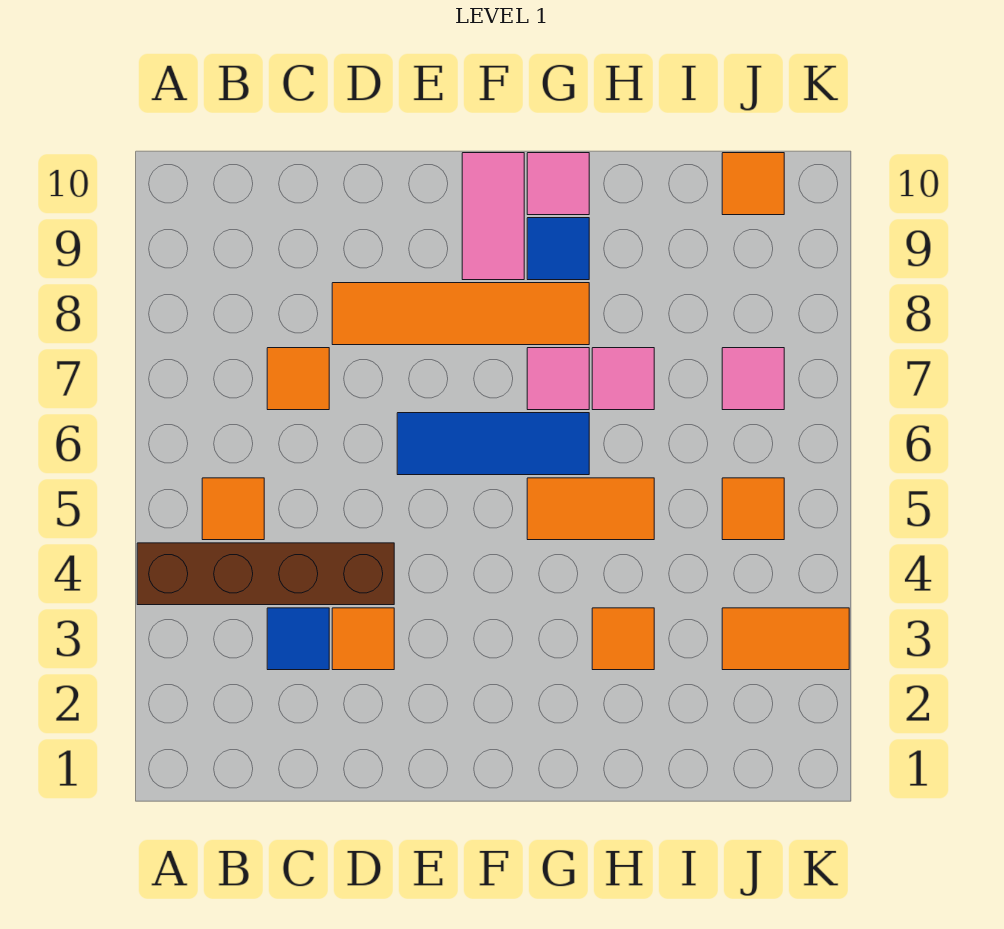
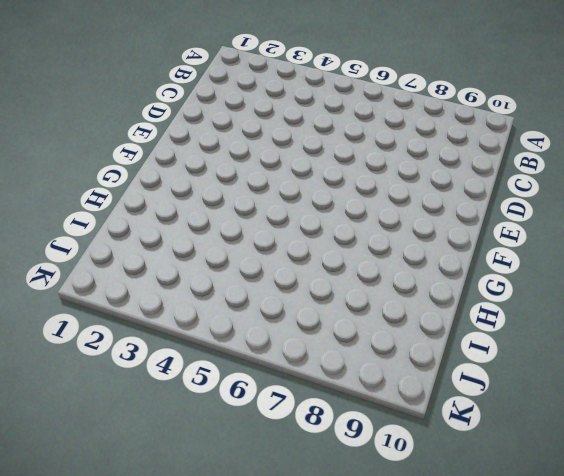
none -> brown brick A4:D4 level 1
none -> orange tile B5 level 1
none -> blue tile C3 level 1

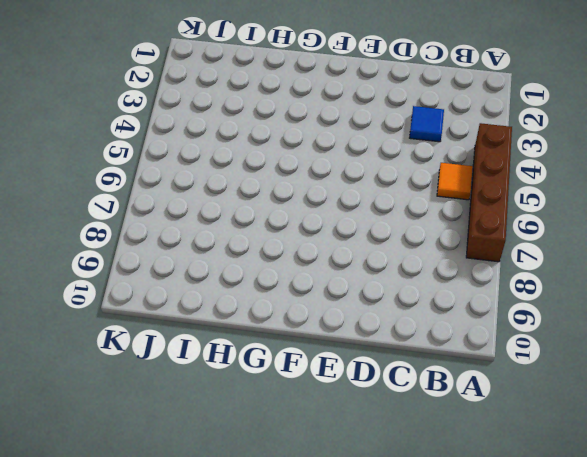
brown brick A4:A7 level 1 -> brown brick A4:D4 level 1
none -> orange tile C7 level 1
none -> orange tile D3 level 1
none -> orange tile D8:G8 level 1

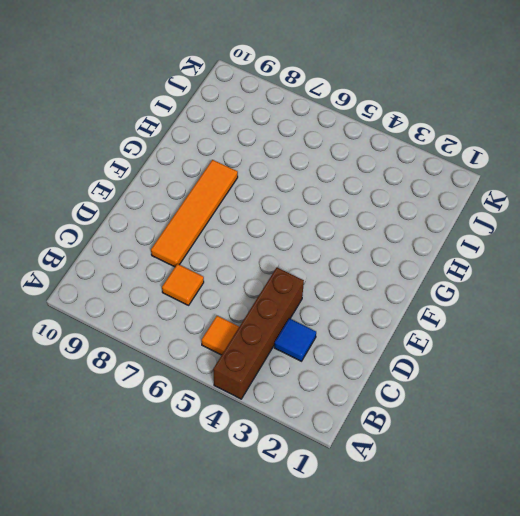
none -> orange tile D3 level 1
none -> blue tile E6:G6 level 1
none -> pink tile F9:F10 level 1

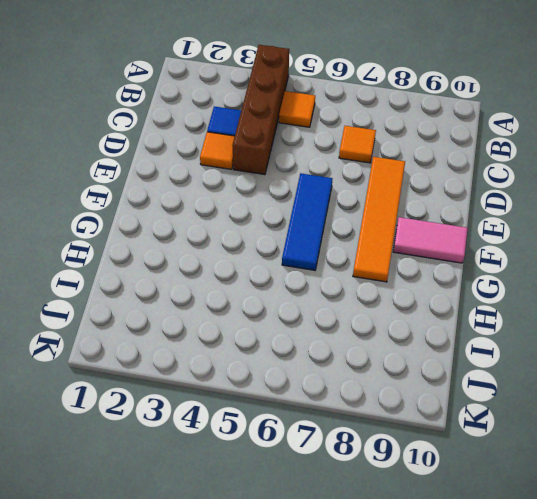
none -> orange tile G5:H5 level 1
none -> pink tile G7 level 1
none -> blue tile G9 level 1

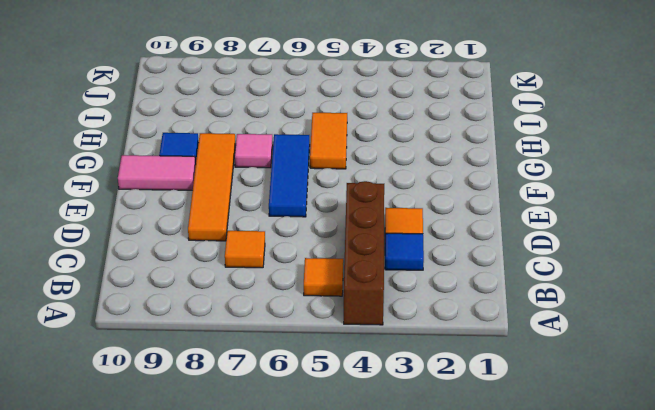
none -> pink tile G10 level 1
none -> orange tile H3 level 1
none -> pink tile H7 level 1

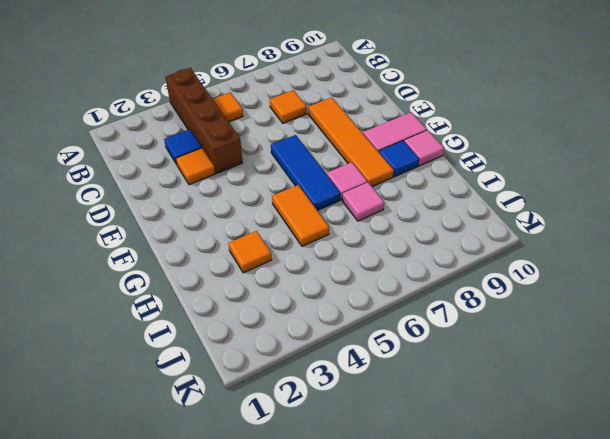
none -> orange tile J3:K3 level 1
none -> orange tile J5 level 1
none -> pink tile J7 level 1

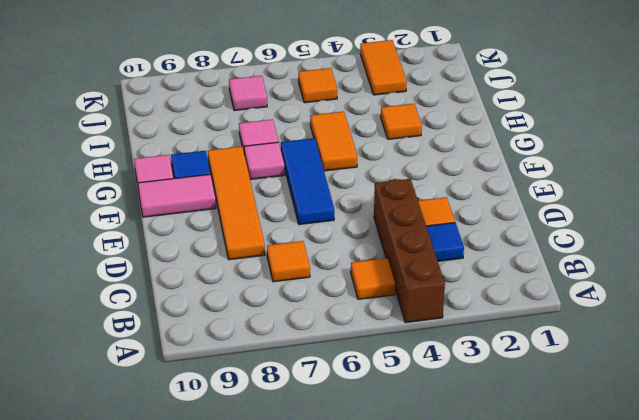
none -> orange tile J10 level 1

